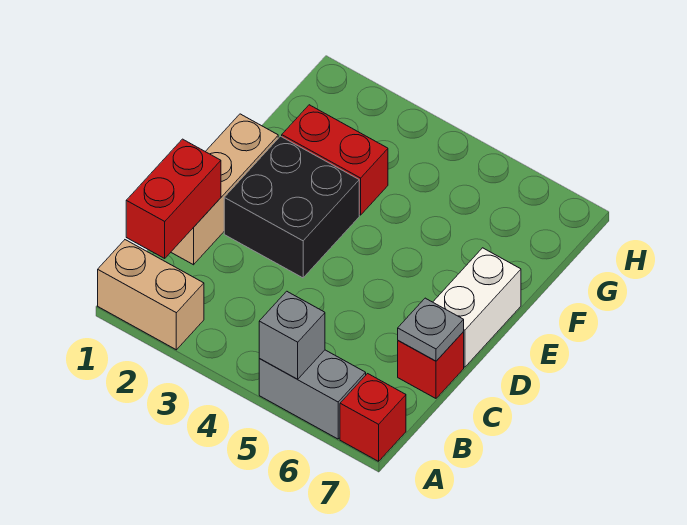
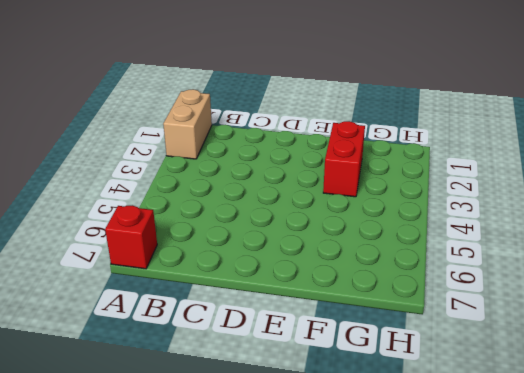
none -> grey brick A5:A6 level 1
none -> tan brick C1:E1 level 1

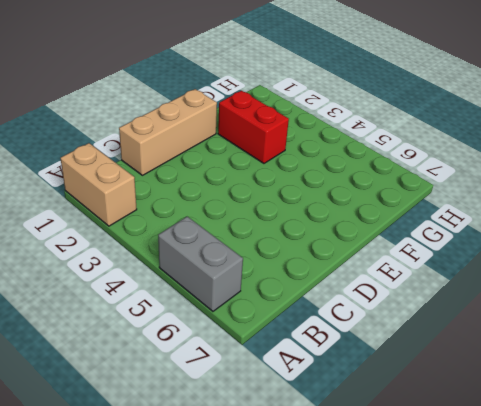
none -> red brick A7 level 1
none -> red brick C7 level 1

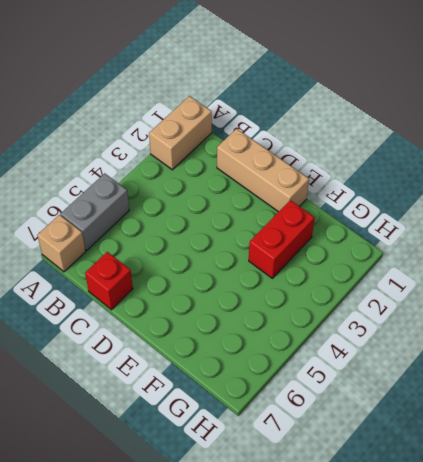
tan brick A7 level 1 -> red brick A7 level 1
none -> black brick D2:E3 level 1
none -> white brick D7:E7 level 1

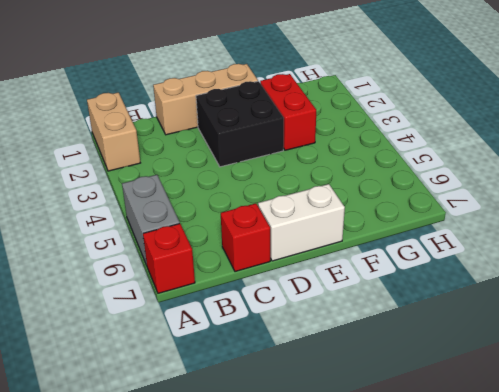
none -> grey brick A5 level 2
none -> red brick B1:C1 level 2

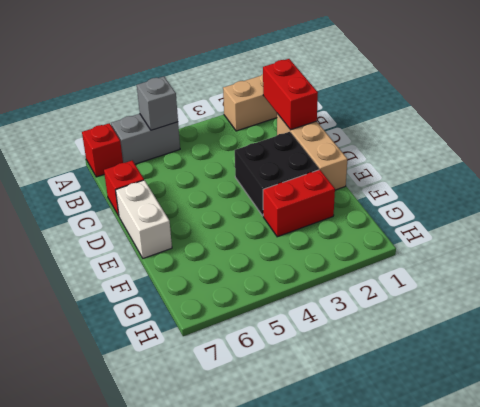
none -> grey plate C7 level 2

